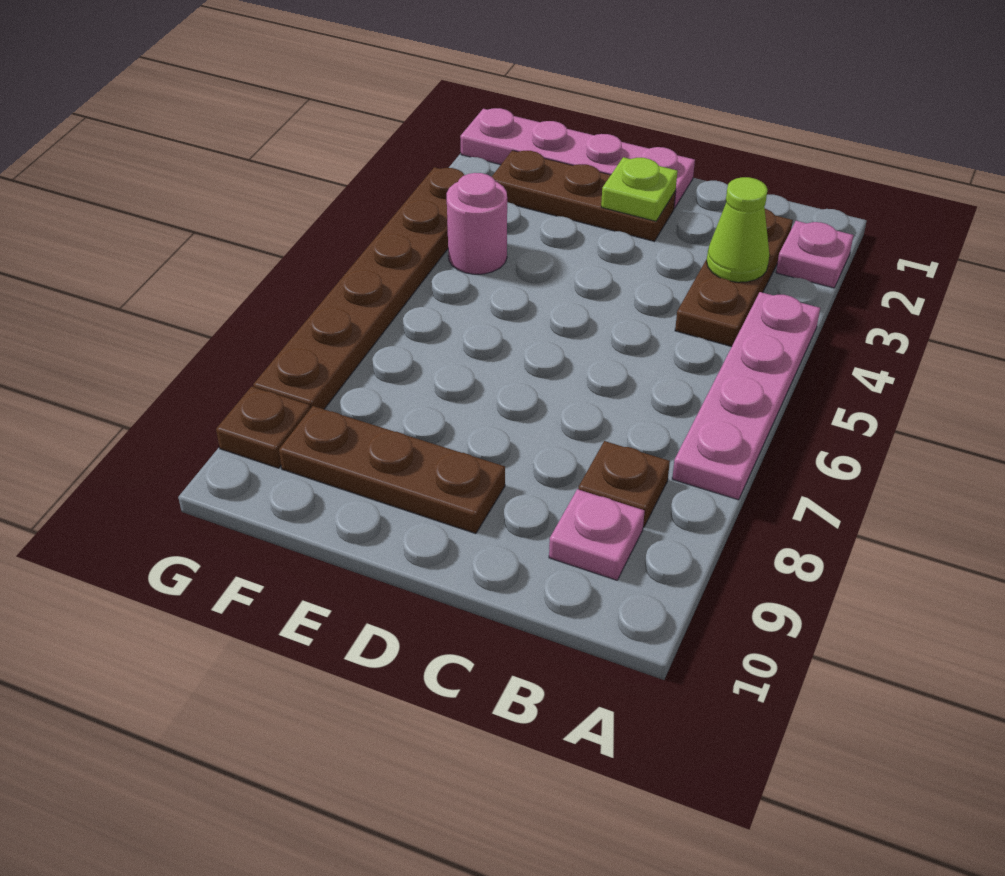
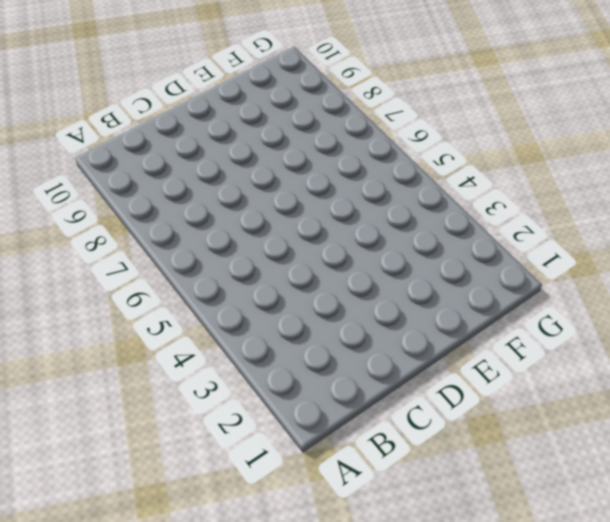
none -> pink plate A2 level 1
none -> pink plate A4:A7 level 1
none -> brown plate B2:B4 level 1

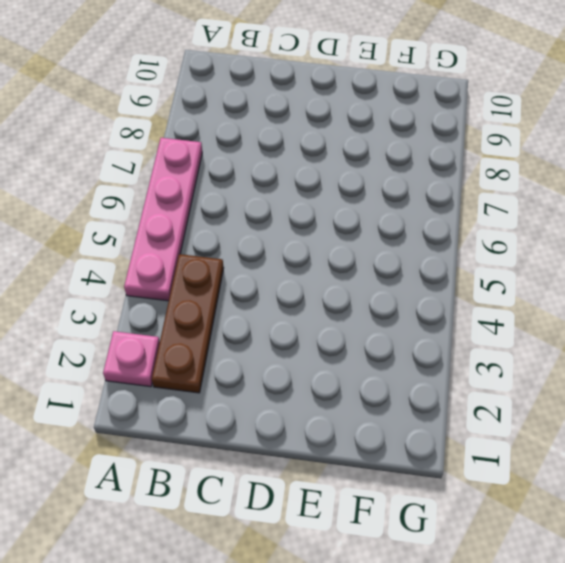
none -> brown plate B8 level 1
none -> pink plate B9 level 1
none -> pink plate D1:G1 level 1

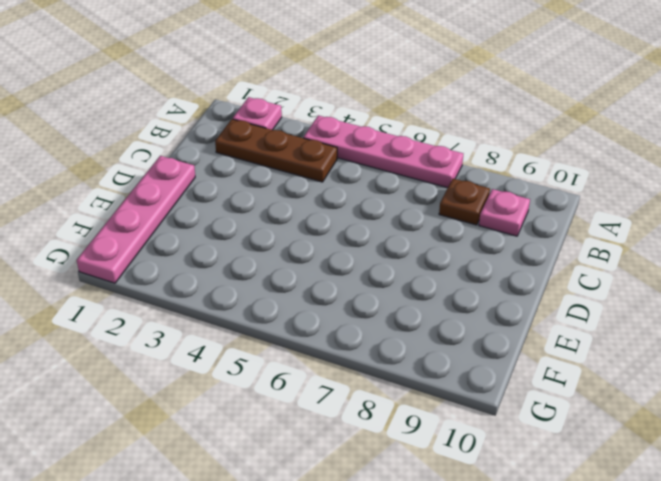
none -> brown plate D2:F2 level 1
none -> brown plate D9:F9 level 1
none -> pink round brick F4 level 1

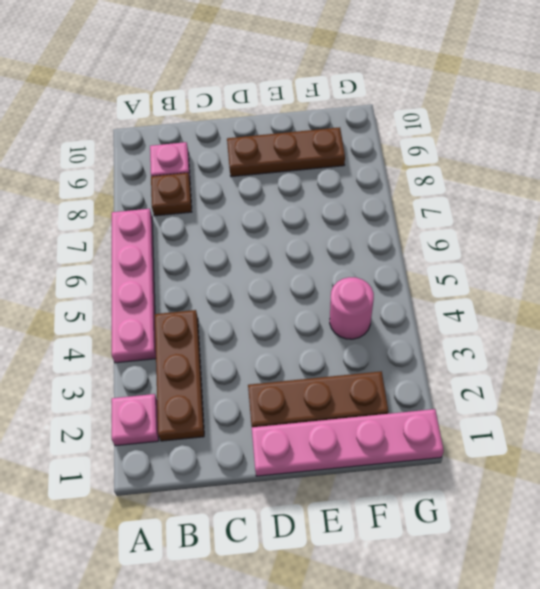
none -> brown plate G3:G8 level 1
none -> brown plate G9 level 1
none -> lime cone B3 level 2

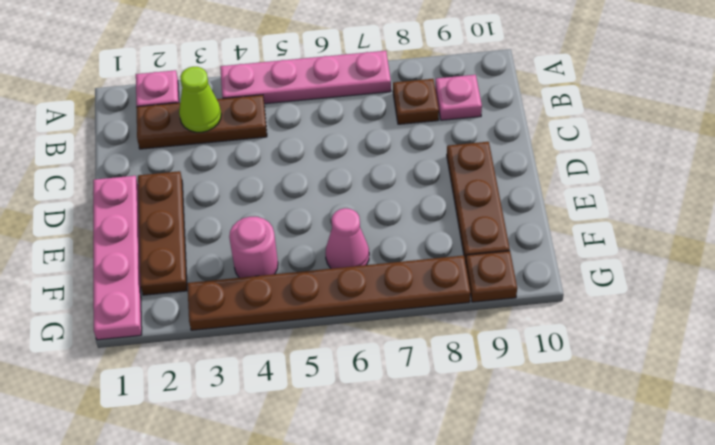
pink cone F6 level 1 -> none
none -> lime plate D2 level 2

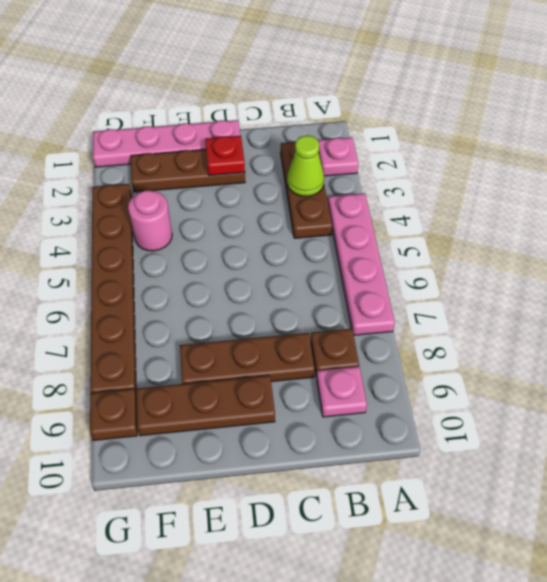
brown plate C8:E8 level 1 -> none
red plate D2 level 2 -> lime plate D2 level 2

